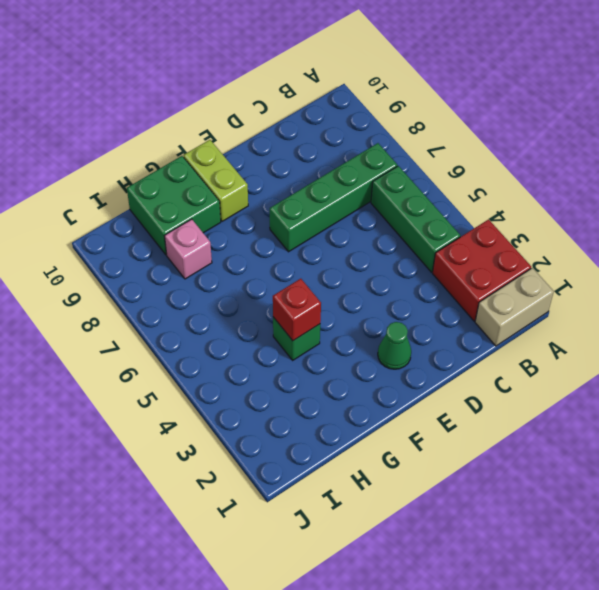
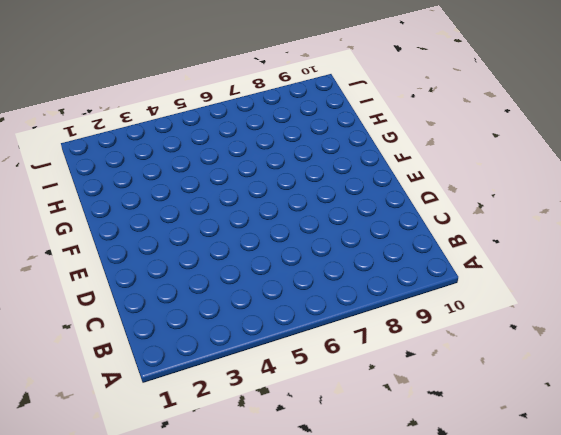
none -> tan brick A1:B1 level 1
none -> red brick A2:B3 level 1

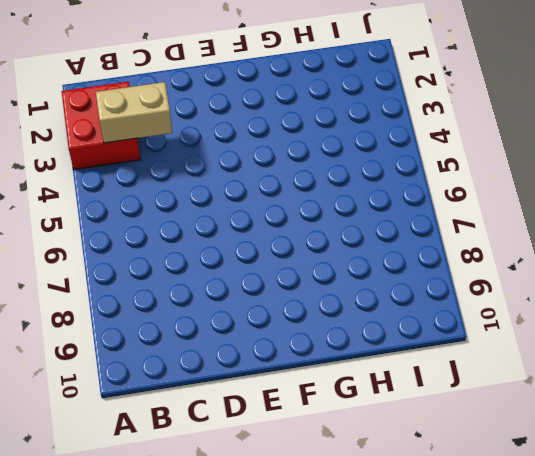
tan brick B3:C3 level 2 -> tan brick A1:B1 level 1
none -> green brick B4:B6 level 1
none -> green brick B7:E7 level 1

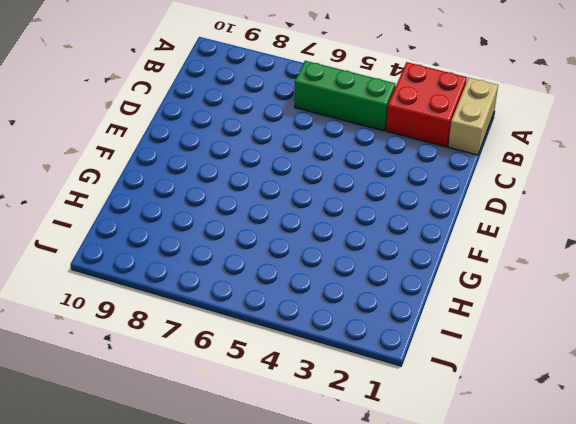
none -> green brick B7:E7 level 1
none -> green cone E2 level 1

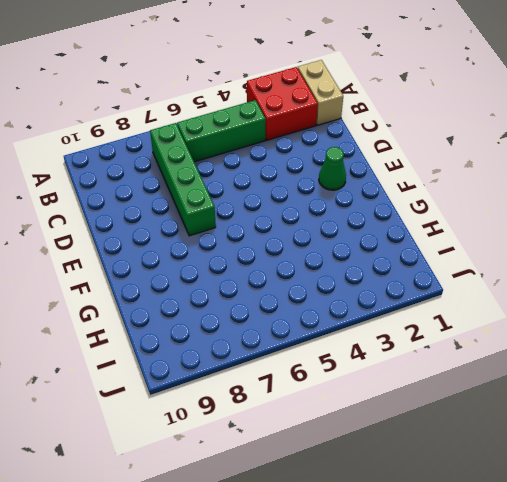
none -> lime brick F9:F10 level 1
none -> green brick G4 level 1

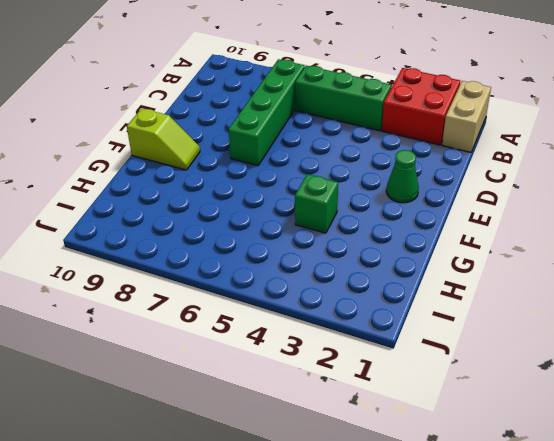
lime slope F9:F10 level 1 top 10 -> lime brick F9:F10 level 1
none -> green brick G9:H10 level 1
none -> pink brick H8 level 1

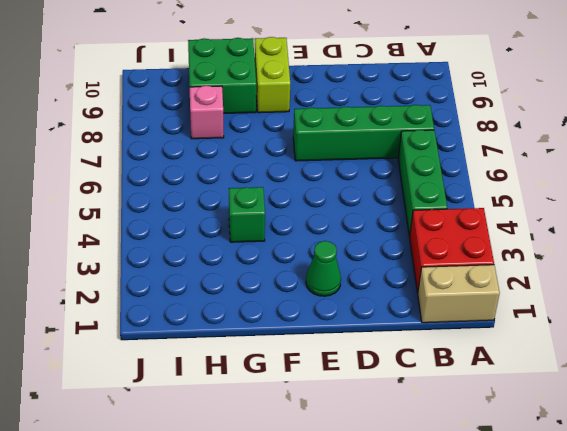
none -> red brick G4 level 2

